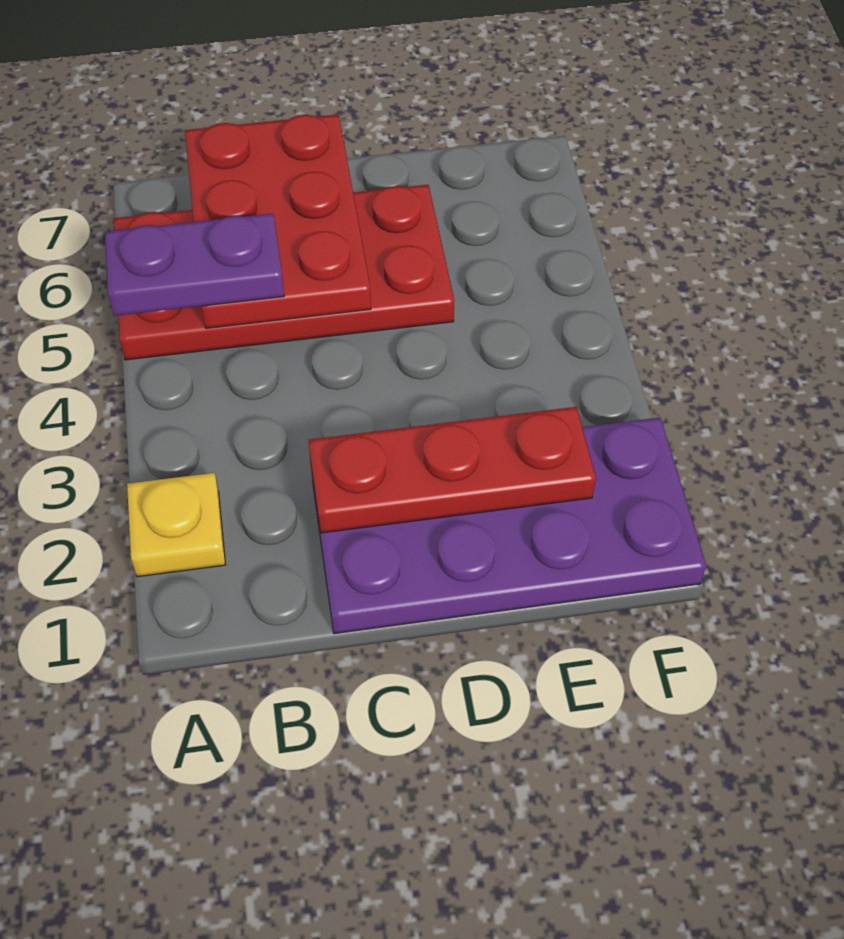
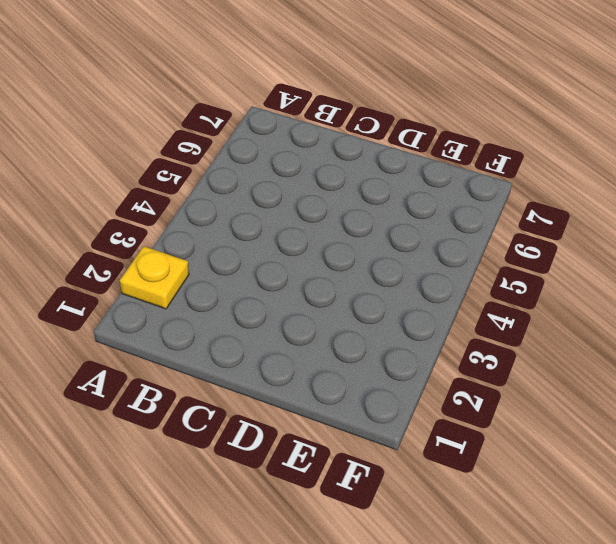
none -> red plate A5:D6 level 1
none -> purple plate C1:F2 level 1

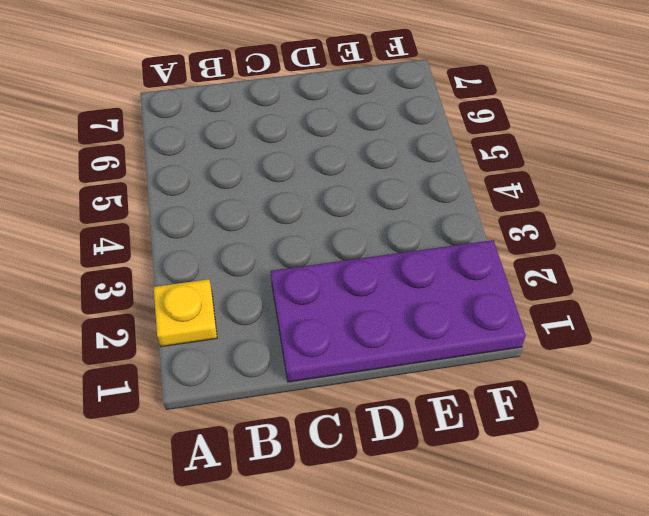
none -> red plate A5:D6 level 1
none -> red plate B5:C7 level 2

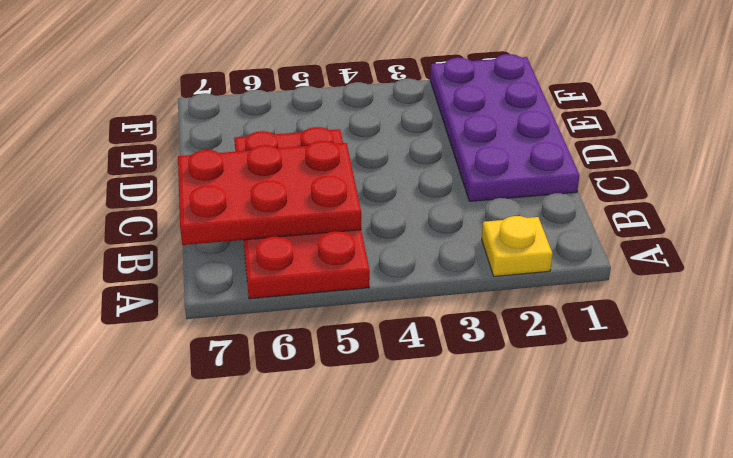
none -> red plate C2:E2 level 2
none -> purple plate A5:B5 level 3

